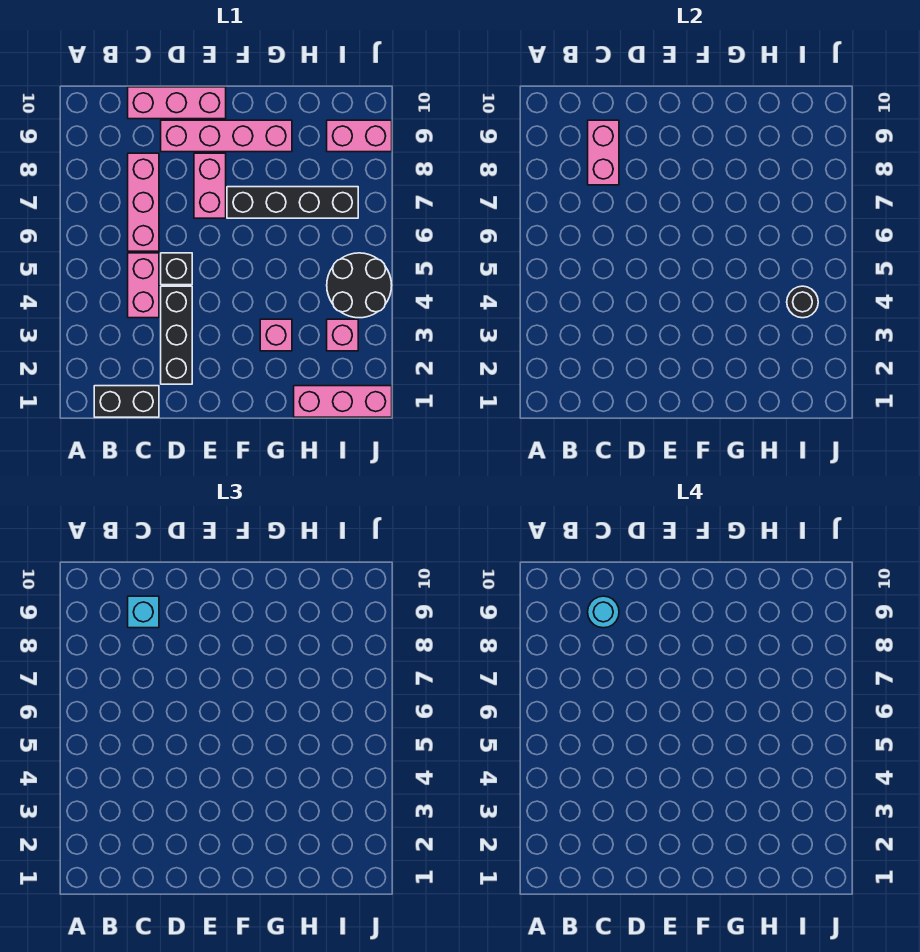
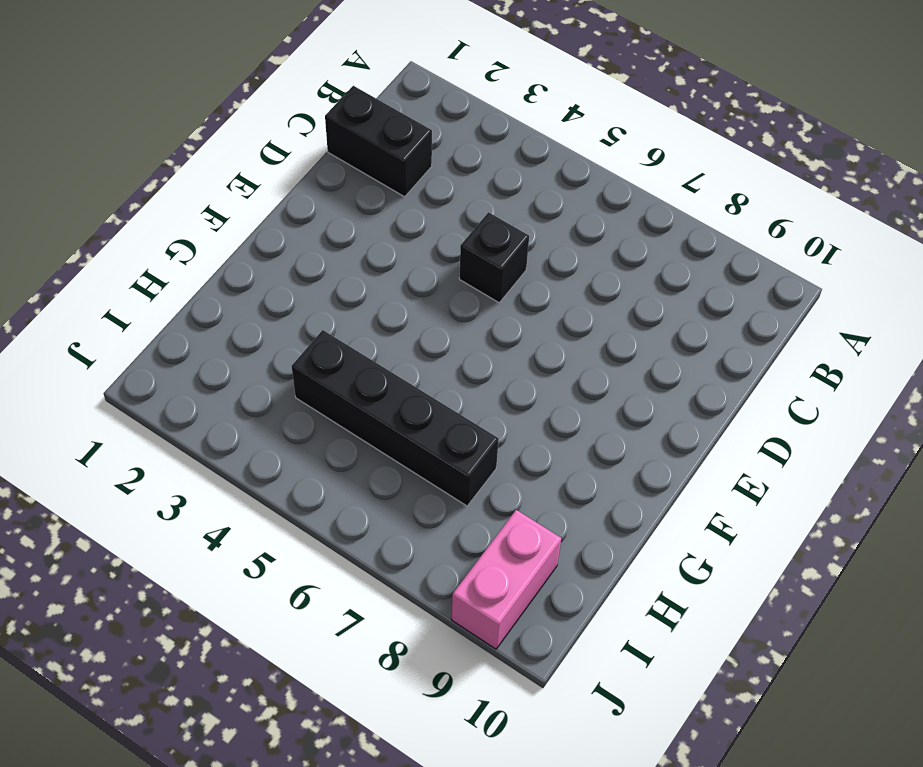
black brick C1:C2 level 1 -> black brick B1:C1 level 1
black brick H4:H7 level 1 -> black brick F7:I7 level 1
none -> pink brick C4:C5 level 1
none -> pink brick C6:C8 level 1
none -> pink brick C10:E10 level 1

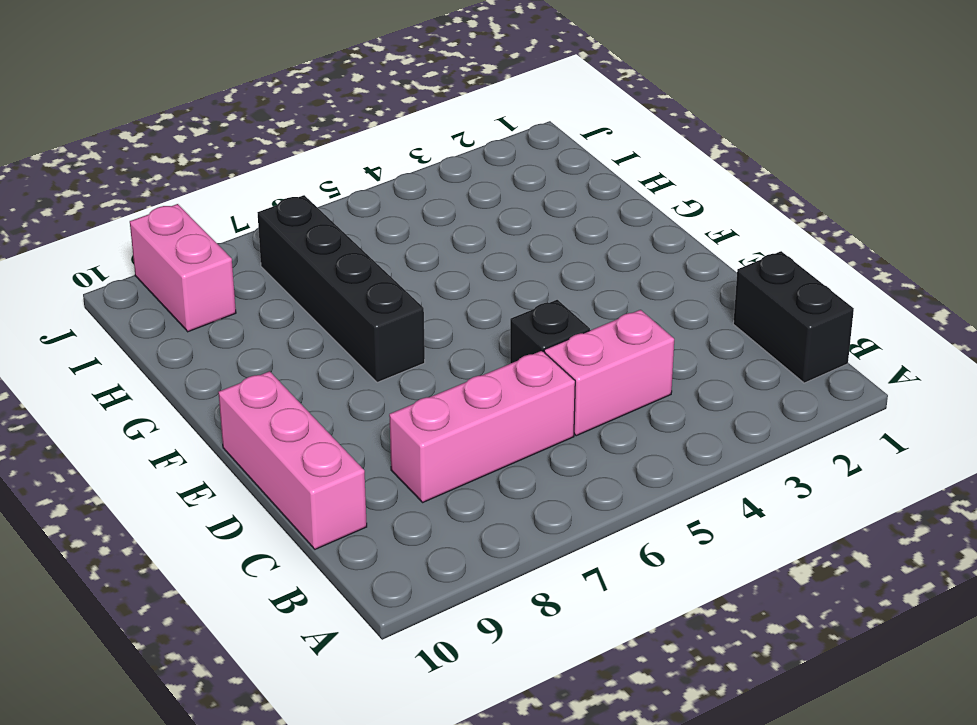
none -> black brick D2:D4 level 1
none -> pink brick D9:G9 level 1
none -> pink brick E7:E8 level 1

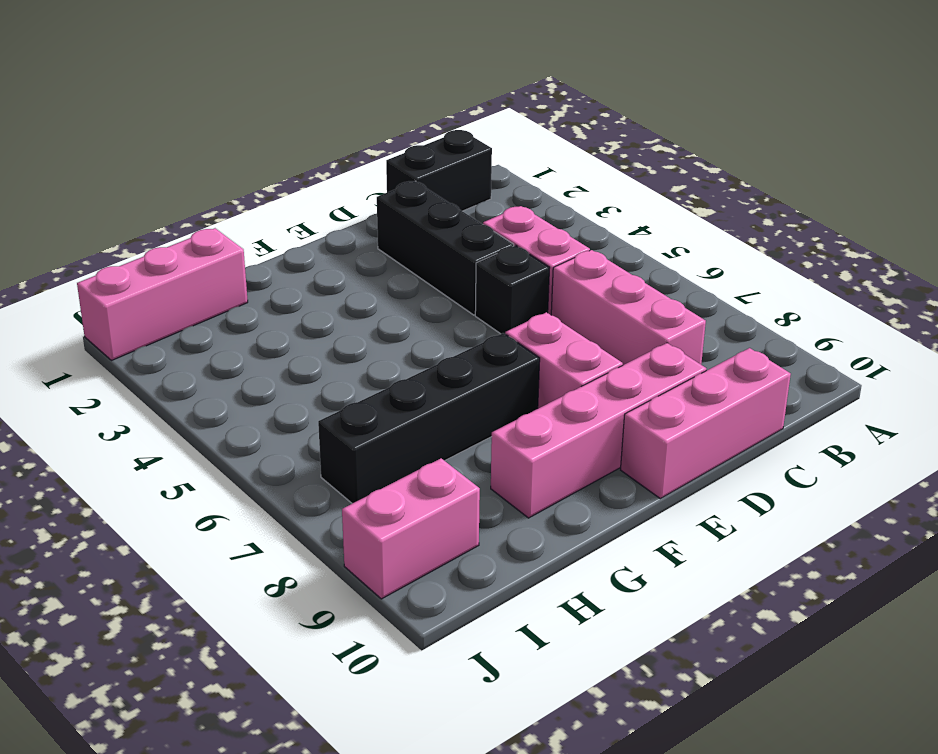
none -> pink brick G3 level 1
none -> pink brick I3 level 1
none -> black round brick I4:J5 level 1

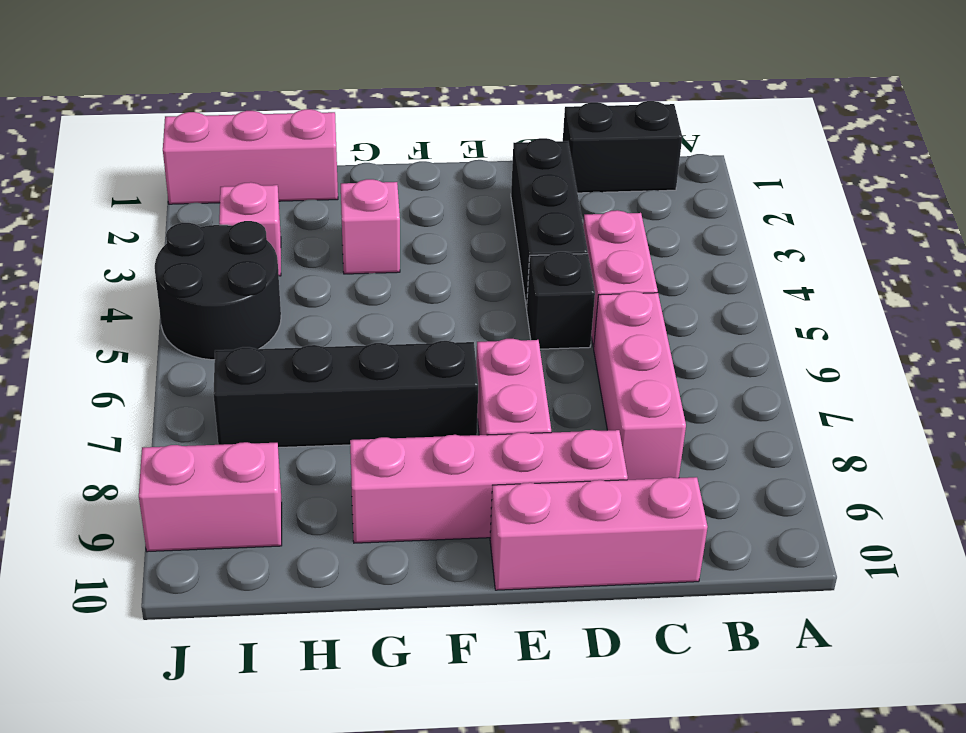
none -> pink brick C8:C9 level 2
none -> black round brick I4 level 2
none -> cyan brick C9 level 3

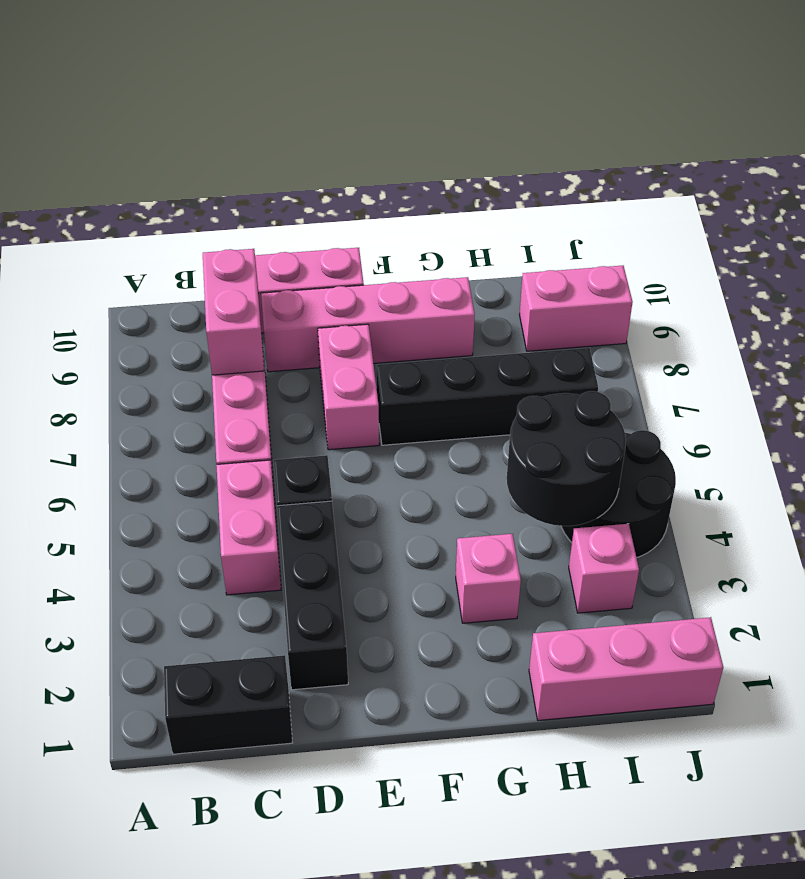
black round brick H4:I5 level 2 -> black round brick I4 level 2
none -> cyan brick C9 level 3
none -> cyan round brick C9 level 4

